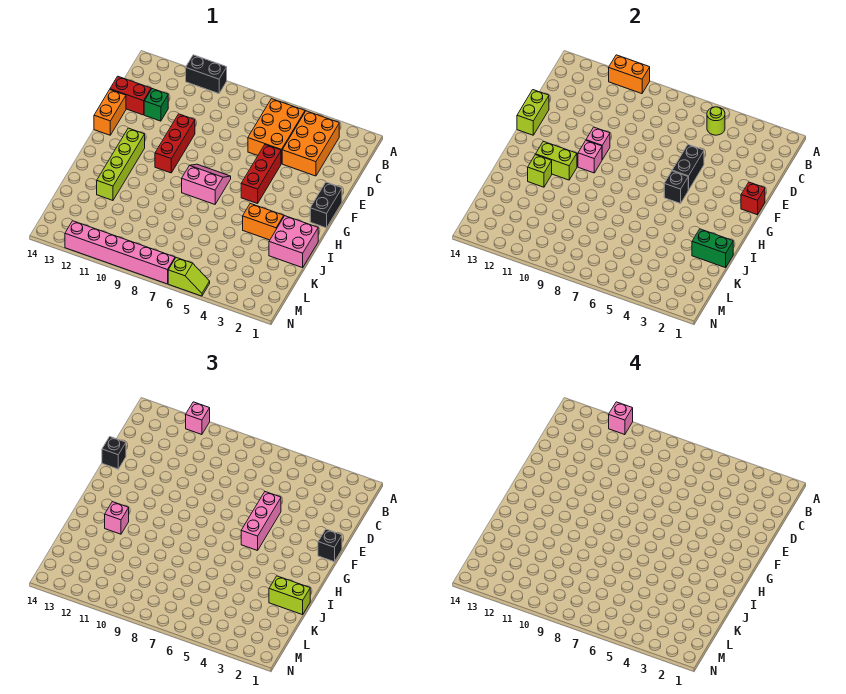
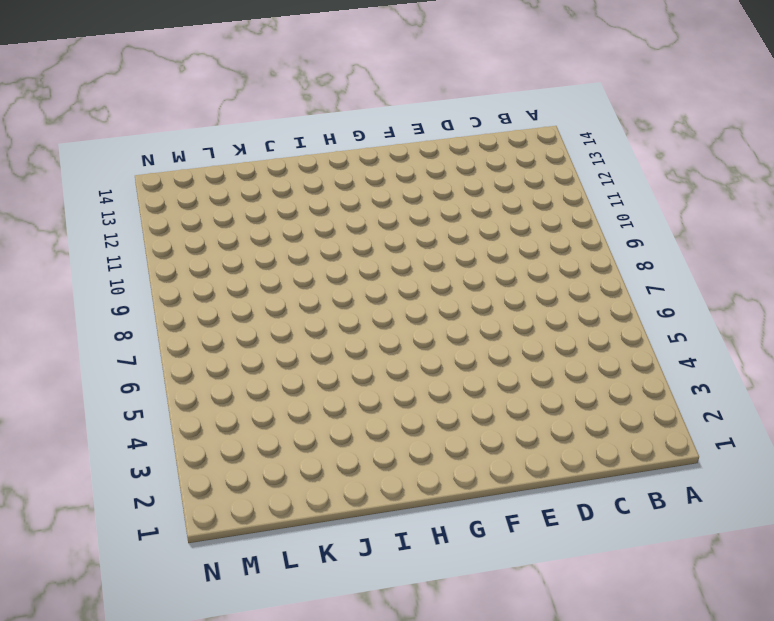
none -> black brick A10:A11 level 1
none -> orange brick B3:D4 level 1
none -> orange brick B5:D6 level 1
none -> green brick D12 level 1

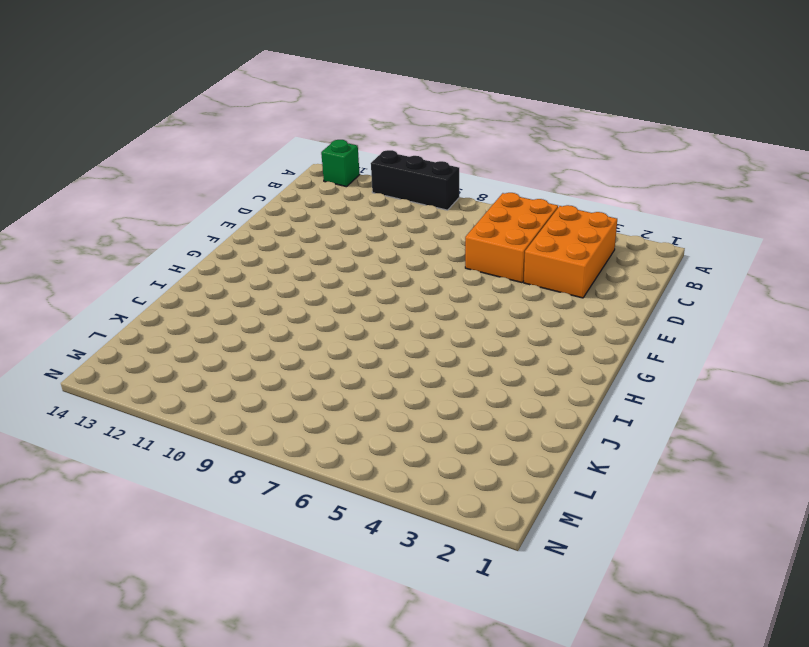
black brick A9:A11 level 1 -> black brick A10:A11 level 1
green brick A13 level 1 -> green brick D12 level 1
none -> red brick D13:D14 level 1
none -> red brick E5:G5 level 1
none -> red brick E10:G10 level 1
none -> orange brick E14:F14 level 1

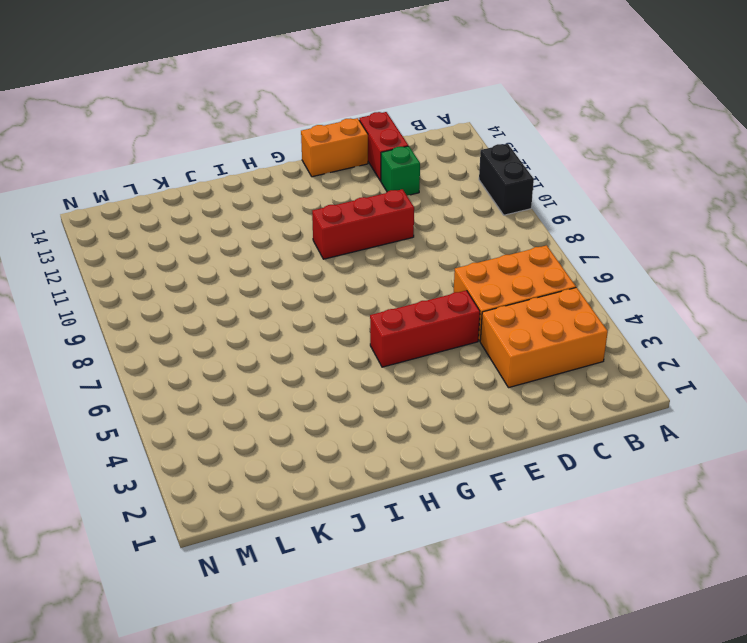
none -> black brick F1:G1 level 1
none -> pink slope G7:H8 level 1 top H
none -> lime brick G12:J12 level 1
none -> pink brick I1:J2 level 1

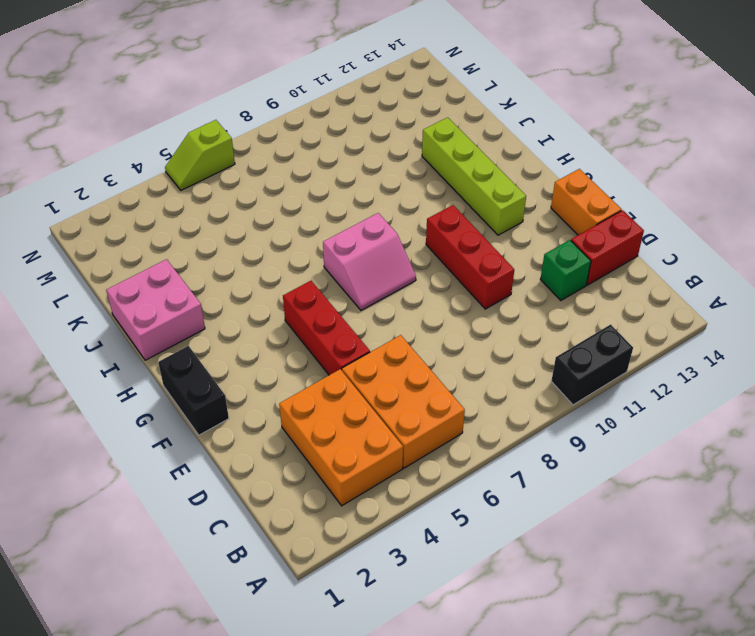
none -> orange brick I3:I4 level 1
none -> pink brick N7:N12 level 1
none -> orange brick A10:A11 level 2
none -> lime round brick B5 level 2

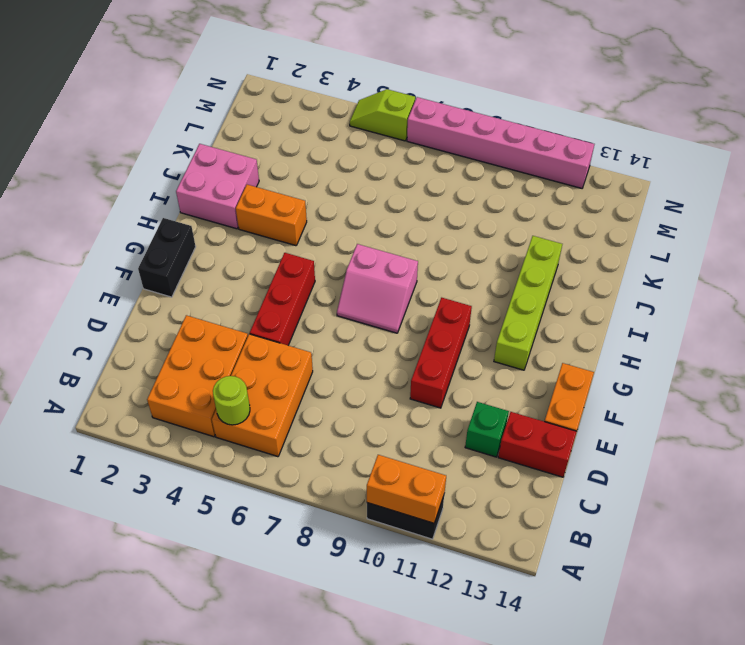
none -> black brick E5:F5 level 2
none -> lime brick E14:F14 level 2
none -> red brick F1 level 2
none -> pink brick F10 level 2

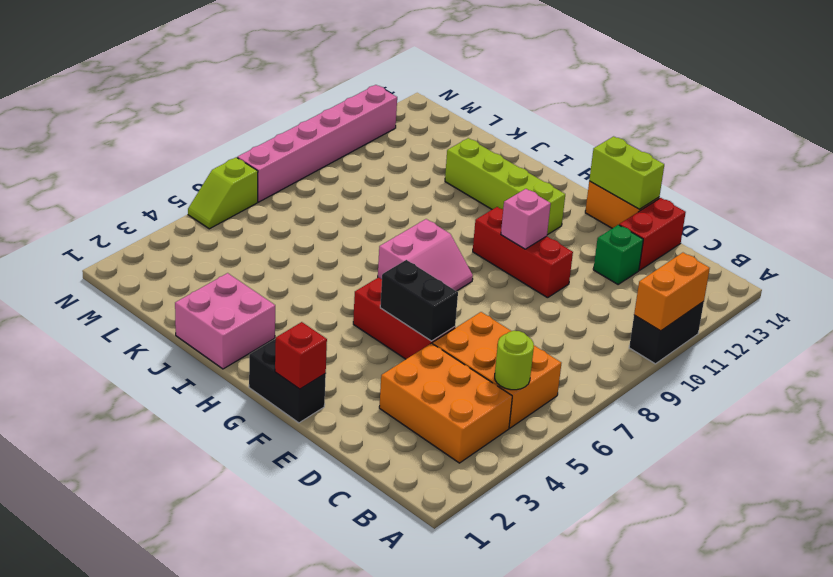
none -> orange brick I3:I4 level 1
none -> black brick G5 level 2
none -> pink brick G10 level 2
none -> lime brick H11:H12 level 2

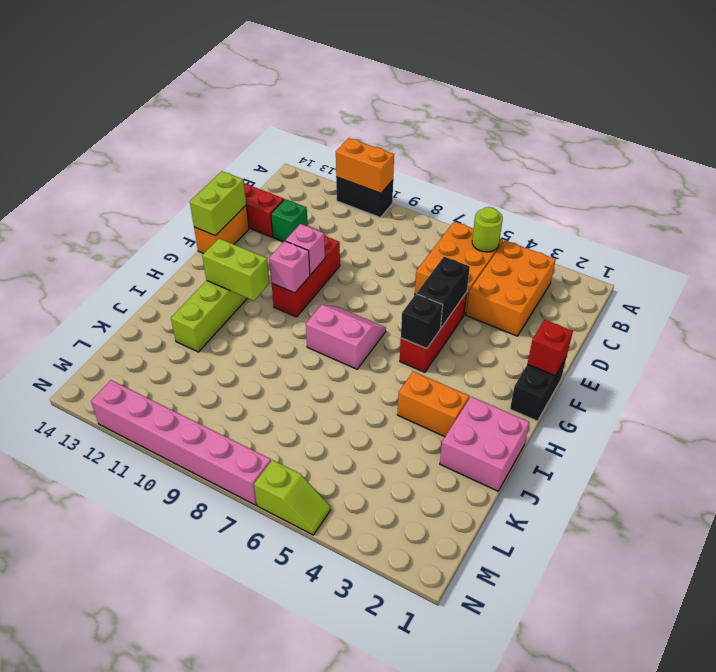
none -> lime brick I12 level 2
none -> green brick J1:J2 level 2
none -> pink brick A11 level 3
none -> pink brick E5:G5 level 3

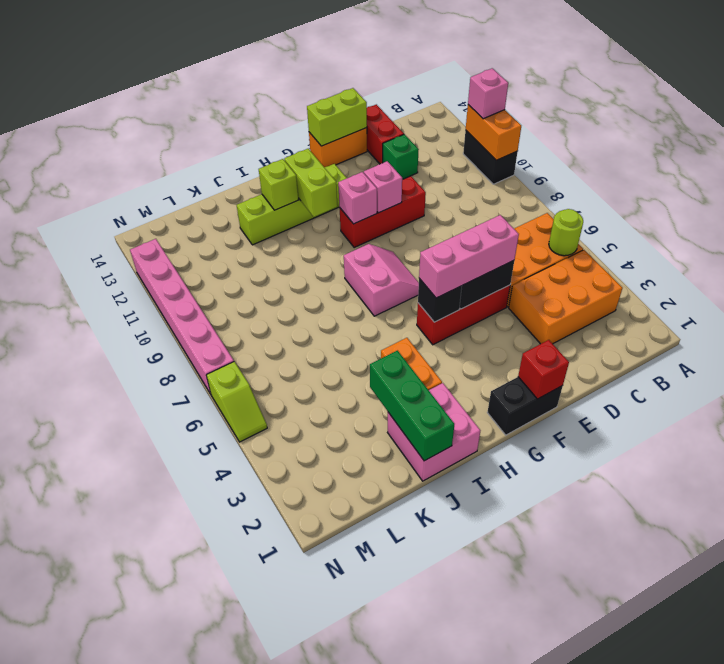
green brick J1:J3 level 2 -> green brick J1:J2 level 2
none -> black brick E14 level 3
none -> black brick F1 level 3
none -> pink brick I12 level 3
none -> lime brick J1:J2 level 3

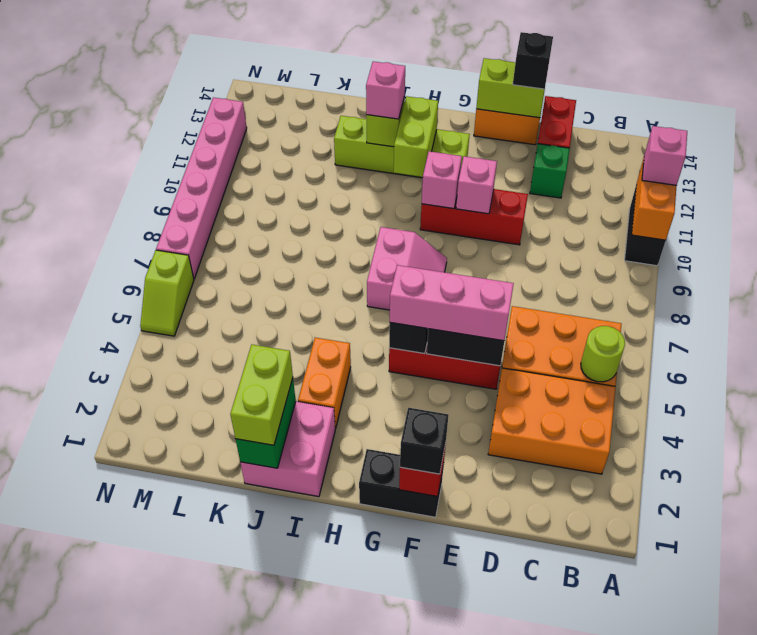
none -> pink brick A11 level 4

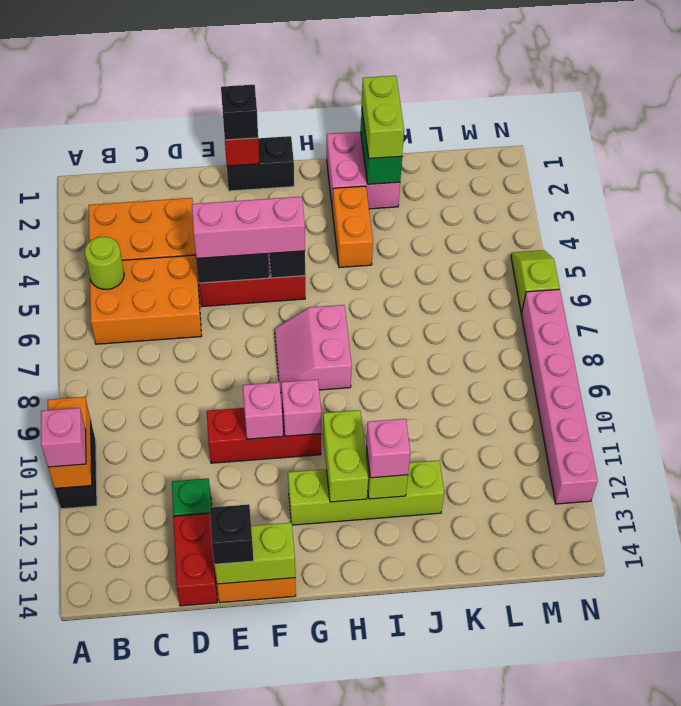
none -> pink brick A11 level 4

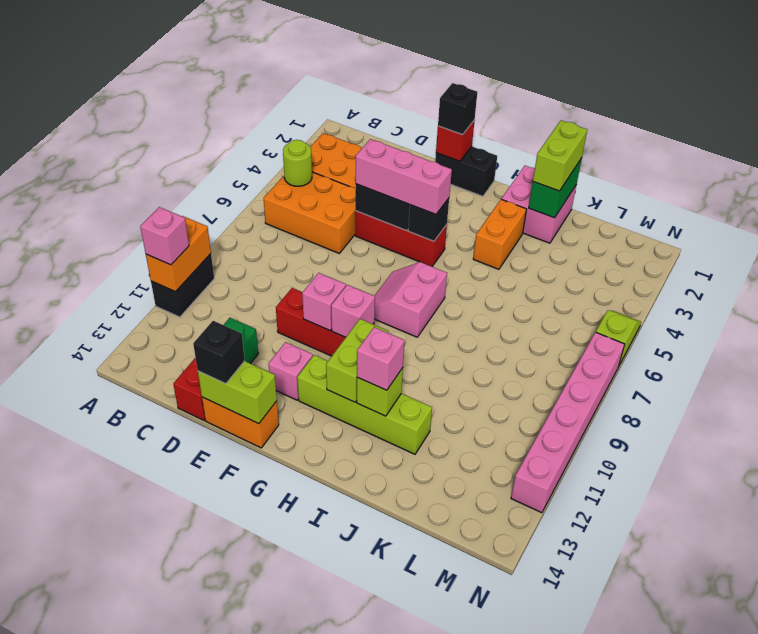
pink brick F12 level 1 -> pink brick A11 level 4

